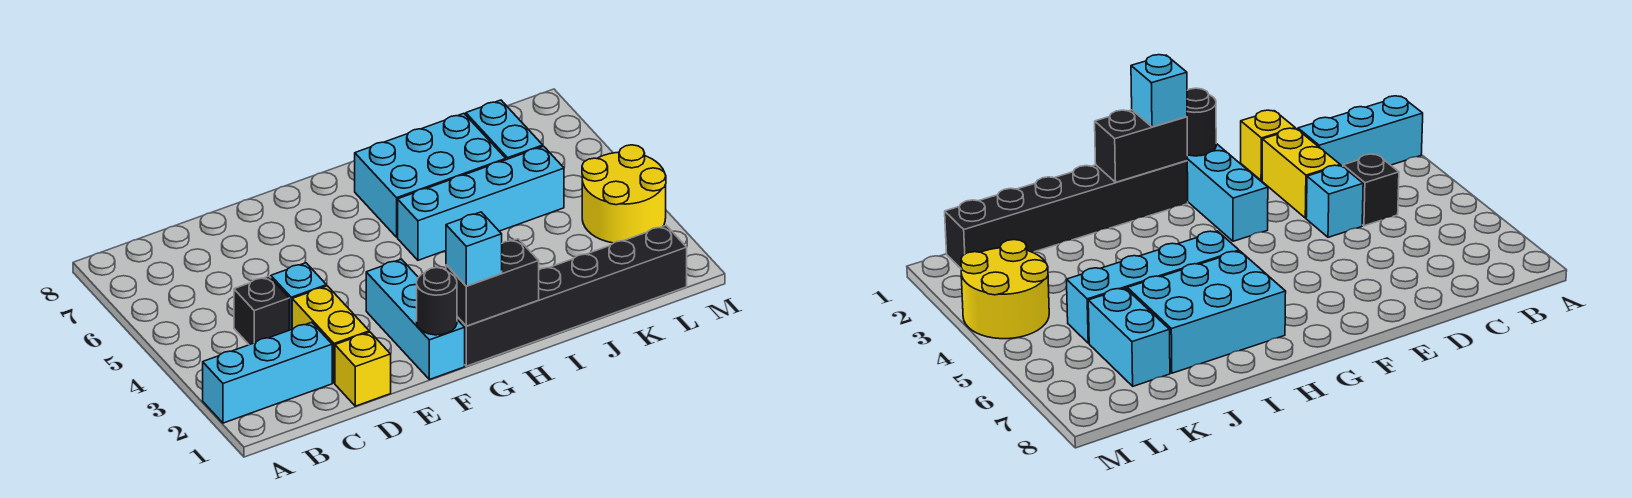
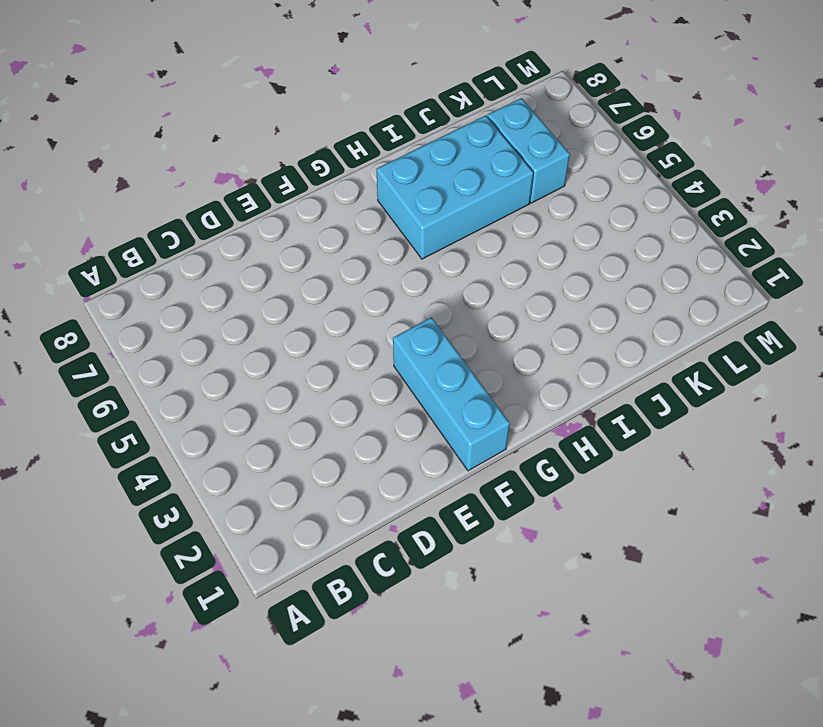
none -> cyan brick A2:C2 level 1
none -> black brick C4 level 1
none -> yellow brick D1 level 1

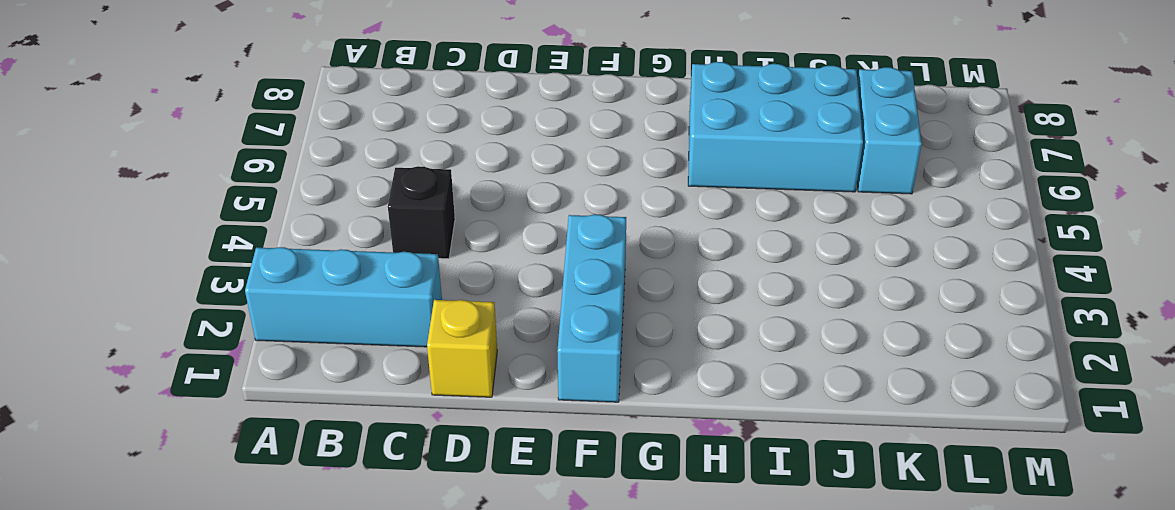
none -> yellow brick D2:D3 level 1
none -> cyan brick D4 level 1
none -> black brick G1:L1 level 1

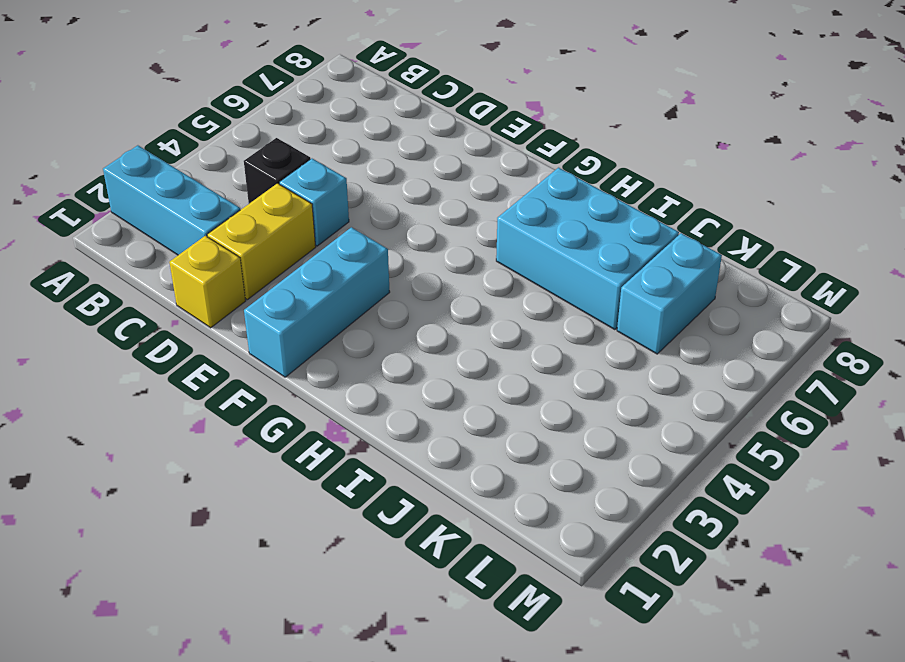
none -> black brick G1:L1 level 1
none -> cyan brick H5:K5 level 1
none -> yellow round brick L3:M4 level 1

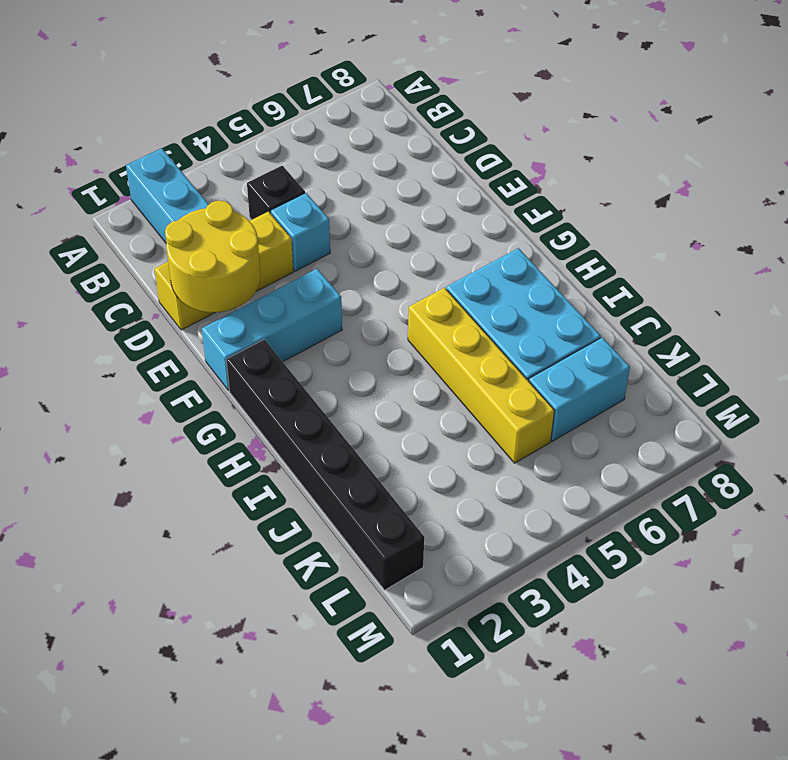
yellow round brick D1:E2 level 2 -> yellow round brick L3:M4 level 1
yellow brick H5:K5 level 1 -> cyan brick H5:K5 level 1
none -> black round brick F1 level 2
none -> black brick G1:H1 level 2
none -> cyan brick G1 level 3

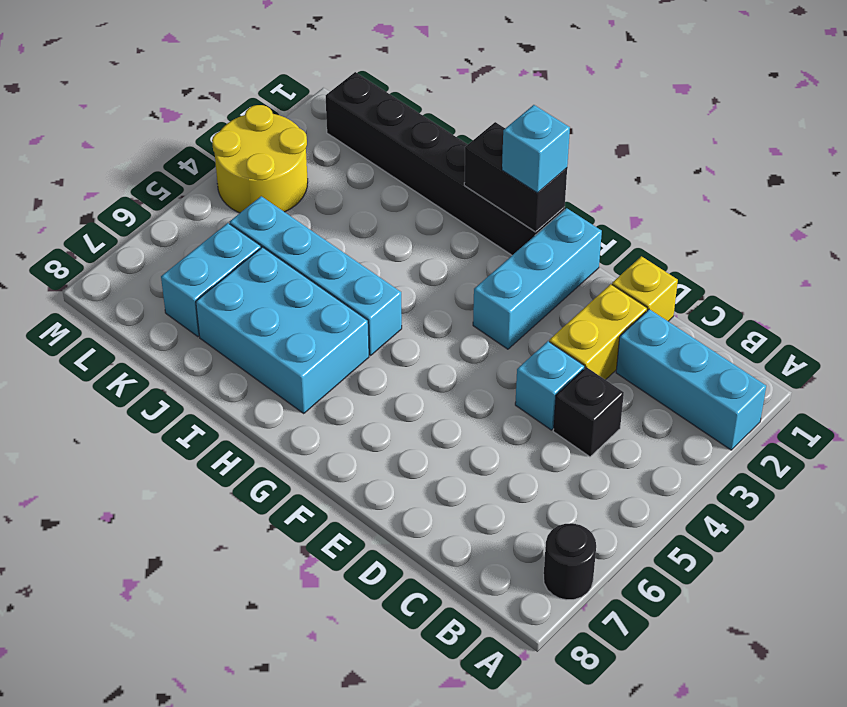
black round brick A7 level 1 -> black round brick F1 level 2

